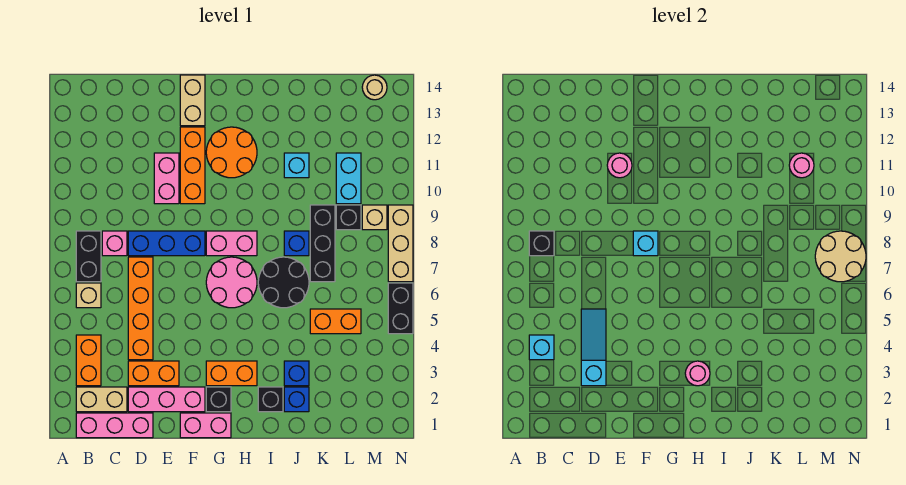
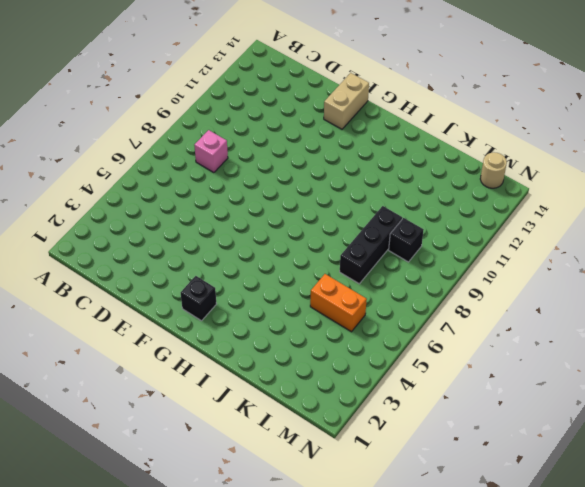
none -> pink brick B1:D1 level 1
none -> tan brick B2:C2 level 1
none -> orange brick B3:B4 level 1
none -> tan brick B6 level 1

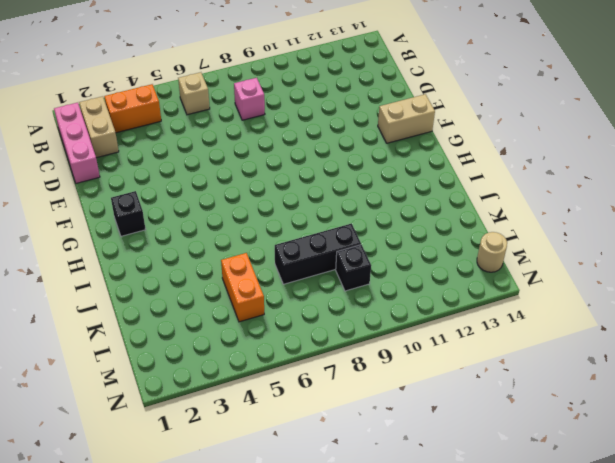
none -> black brick B7:B8 level 1
none -> pink brick D2:F2 level 1
none -> orange brick D3:E3 level 1
none -> orange brick D4:D7 level 1

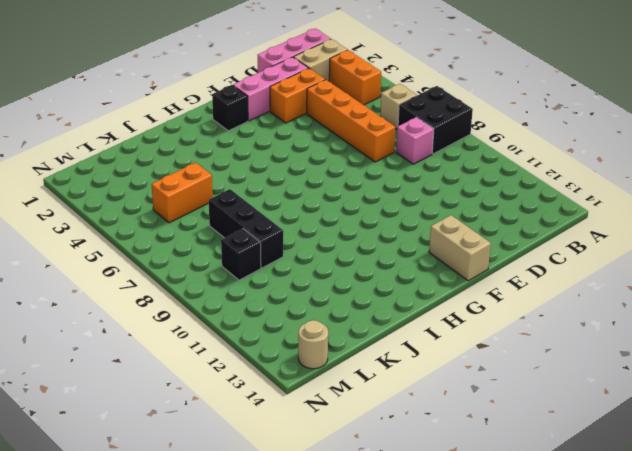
black brick A7:B8 level 1 -> black brick B7:B8 level 1
none -> blue brick D8:F8 level 1
none -> pink brick E10:E11 level 1
none -> pink brick F1:G1 level 1
none -> orange brick F10:F12 level 1

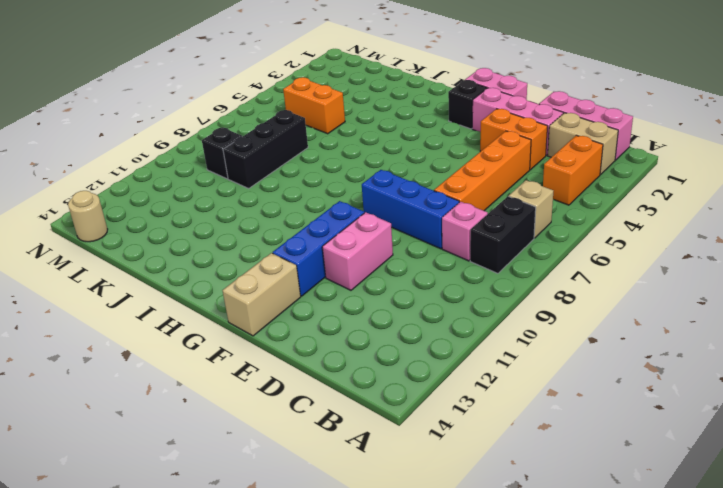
blue brick F10:F12 level 1 -> orange brick F10:F12 level 1
none -> orange brick G3:H3 level 1
none -> pink round brick G6:H7 level 1
none -> pink brick G8:H8 level 1
none -> orange round brick G11:H12 level 1

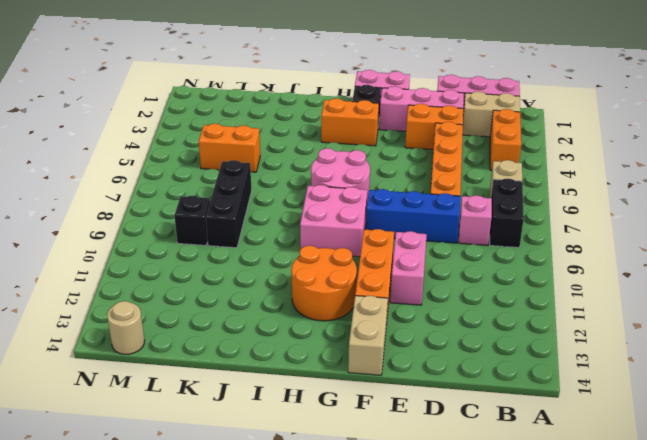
pink brick G8:H9 level 1 -> pink brick G8:H8 level 1
none -> black brick I2 level 1
none -> black round brick I6:J7 level 1
none -> blue brick J2 level 1
none -> blue brick J3 level 1

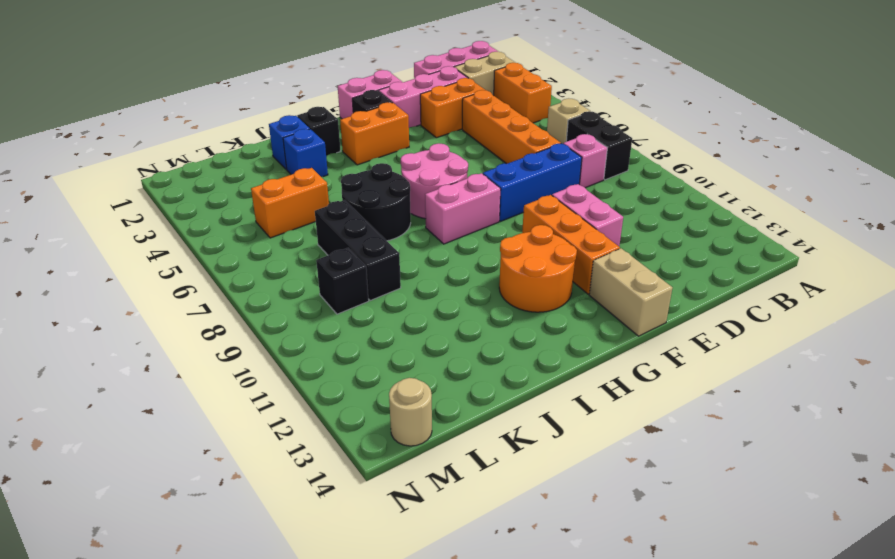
none -> blue brick J8 level 1
none -> cyan brick J11 level 1
none -> cyan brick L10:L11 level 1
none -> tan brick M9 level 1

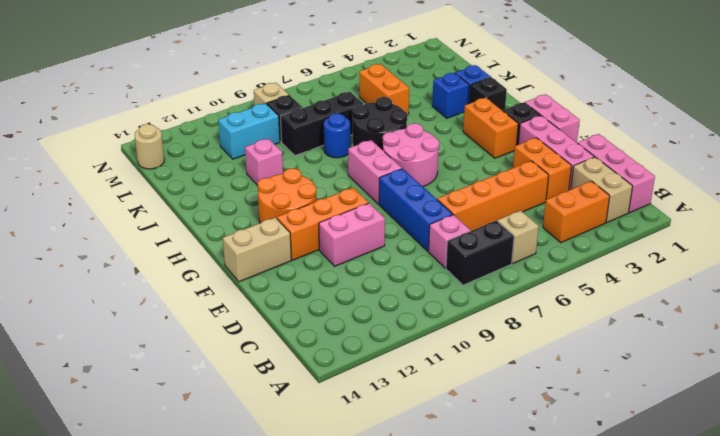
blue round brick J8 level 1 -> blue brick J8 level 1
pink brick J11 level 1 -> cyan brick J11 level 1
none -> black brick N5:N6 level 1
none -> tan brick N7:N9 level 1
none -> cyan brick B4 level 2
none -> black brick B8 level 2

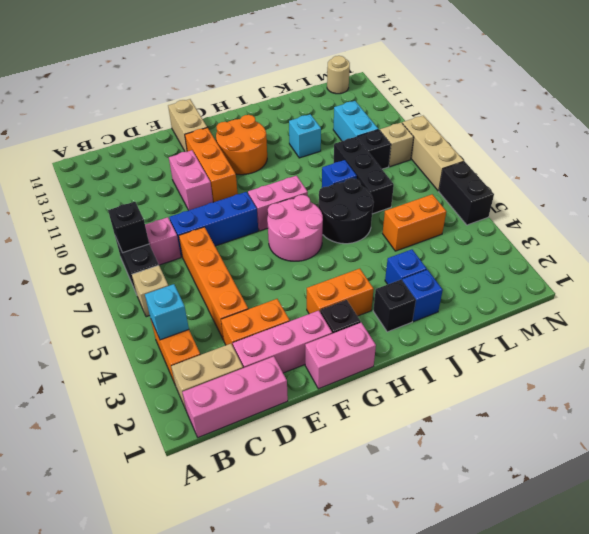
none -> cyan slope D3:D5 level 2 top 3
none -> pink round brick E11 level 2
none -> cyan brick F8 level 2
none -> pink round brick H3 level 2

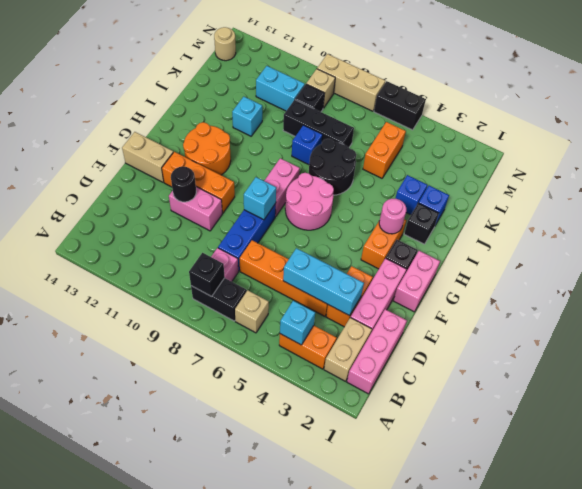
cyan brick D3:D5 level 2 -> cyan slope D3:D5 level 2 top 3
black round brick E11 level 2 -> pink round brick E11 level 2
none -> pink round brick L11 level 2
none -> tan round brick M7:N8 level 2

